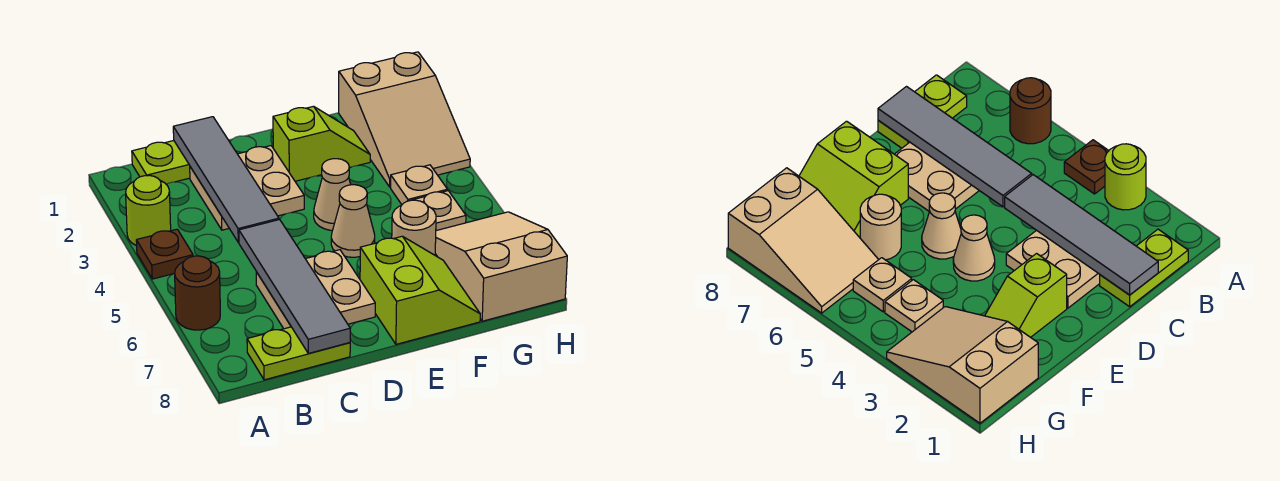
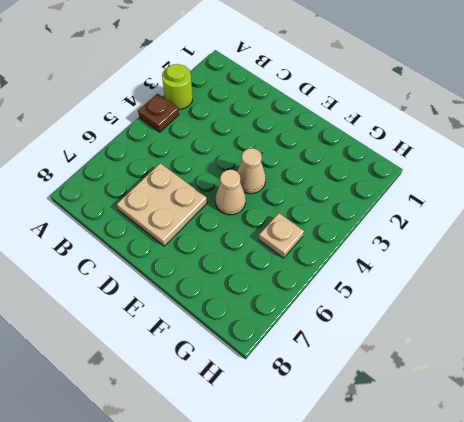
none -> brown round brick A6 level 1
none -> lime plate B1:C1 level 1
none -> lime plate B8:C8 level 1

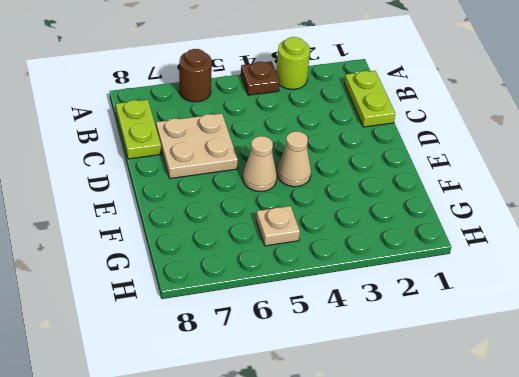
none -> tan plate C2:D3 level 1
none -> lime slope E2:F2 level 1 top E
none -> lime slope E7:F8 level 1 top E

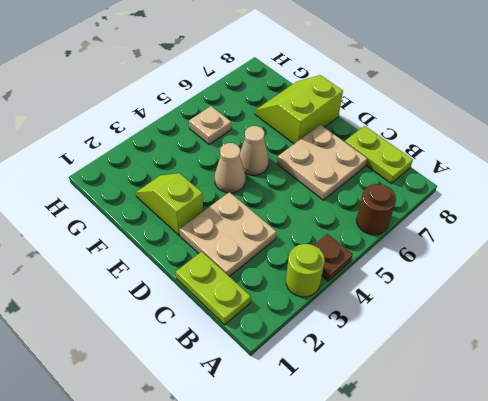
none -> tan round brick F6 level 1
none -> tan slope G1:H3 level 1 top 1
none -> tan plate G4 level 1

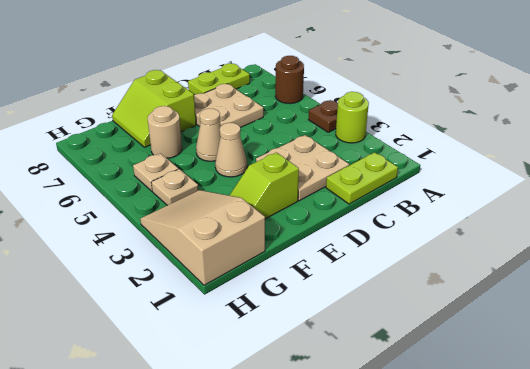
none -> tan slope G6:H8 level 1 top 8
none -> grey tile C1:C4 level 2
none -> grey tile C5:C8 level 2

